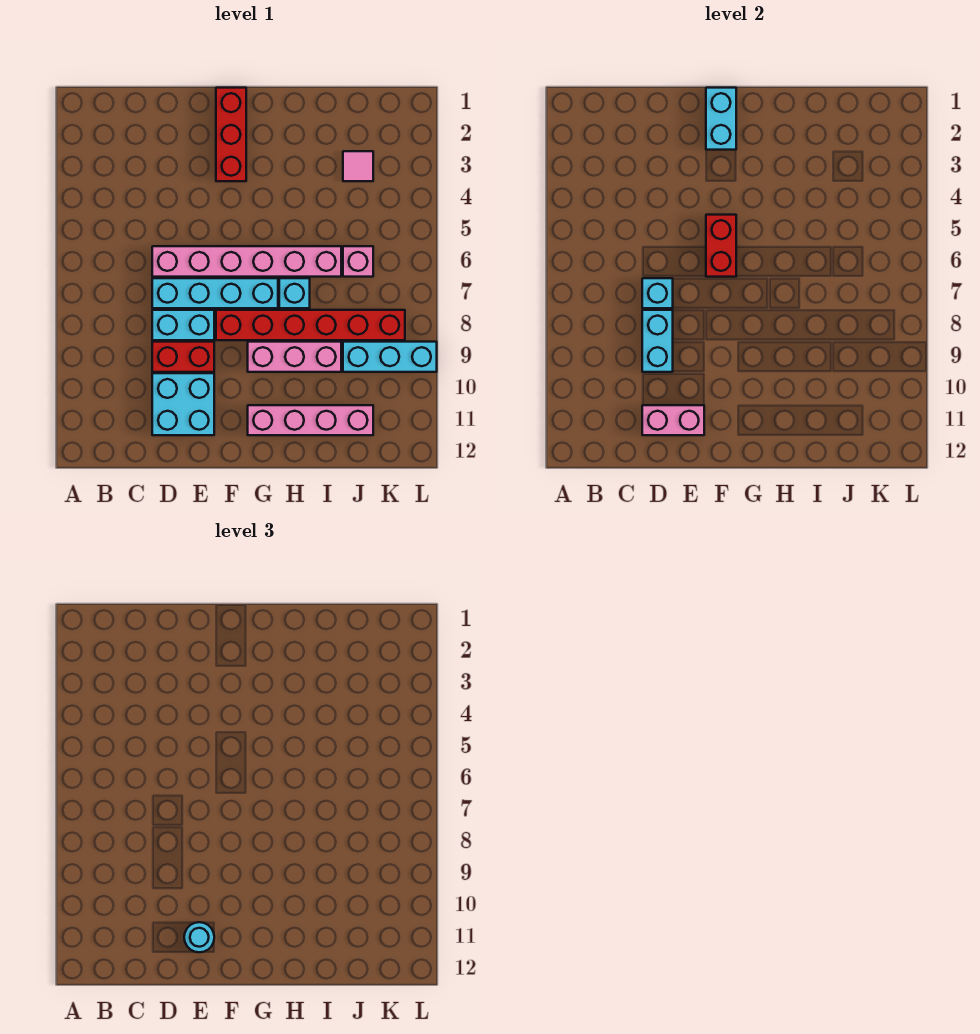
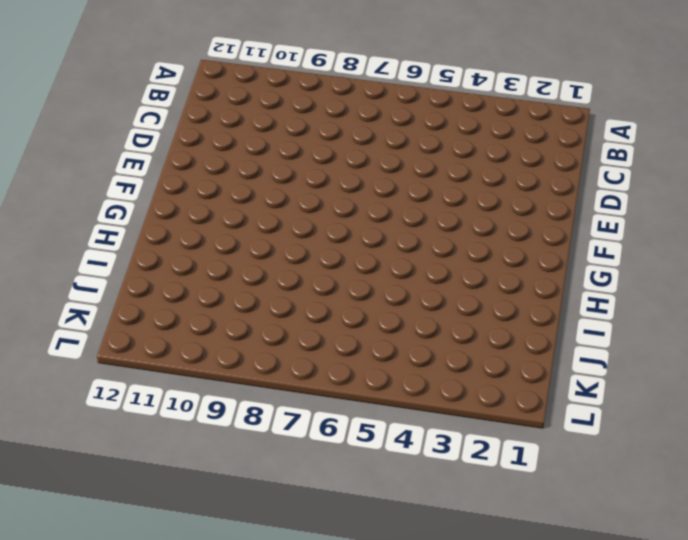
none -> pink brick D6:I6 level 1
none -> cyan brick D7:G7 level 1
none -> cyan brick D8:E8 level 1

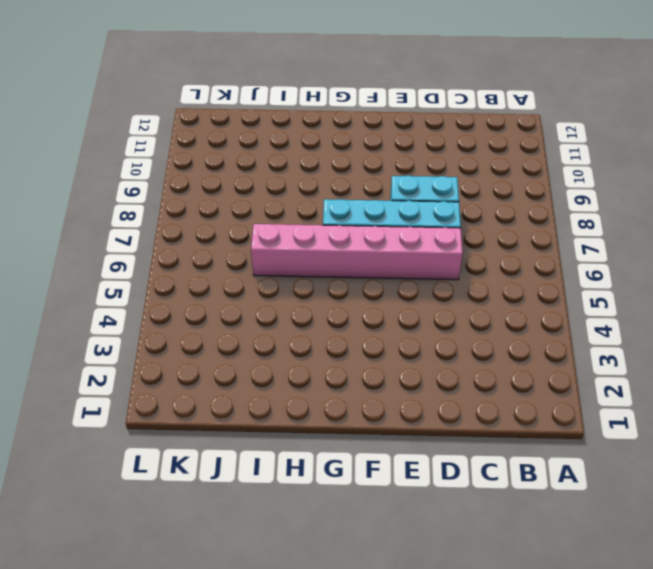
none -> red brick D9:E9 level 1
none -> cyan brick D10:E11 level 1
none -> red brick F1:F3 level 1

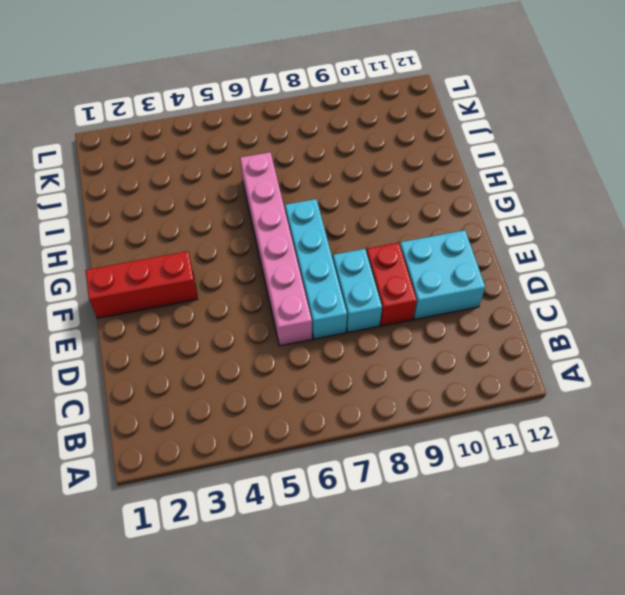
none -> red brick F8:K8 level 1
none -> pink brick G9:I9 level 1
none -> pink brick G11:J11 level 1

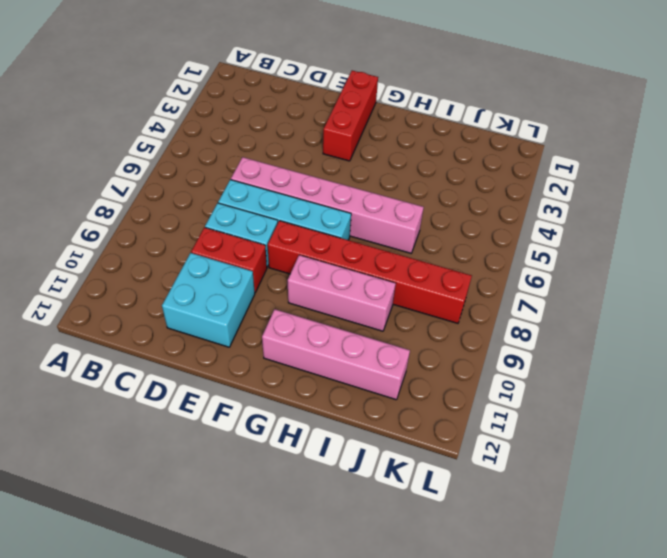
none -> cyan brick H7 level 1
none -> pink tile J3 level 1
none -> pink brick J6 level 1

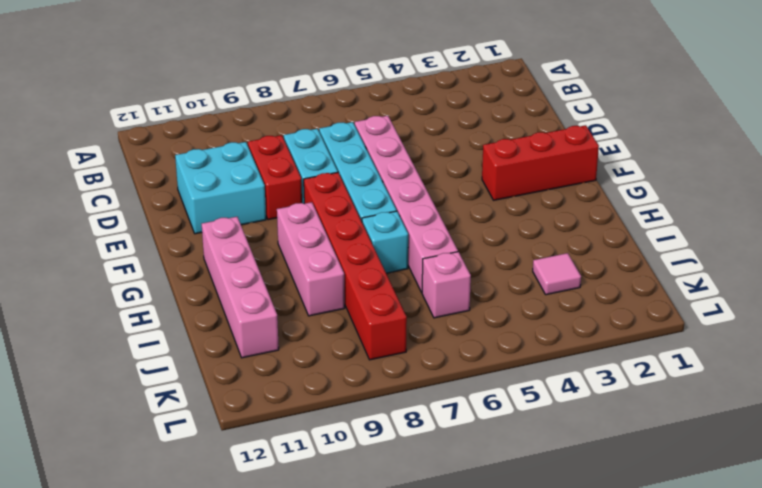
none -> cyan brick J9:L9 level 1
none -> cyan brick D7 level 2
none -> cyan brick D8:D9 level 2

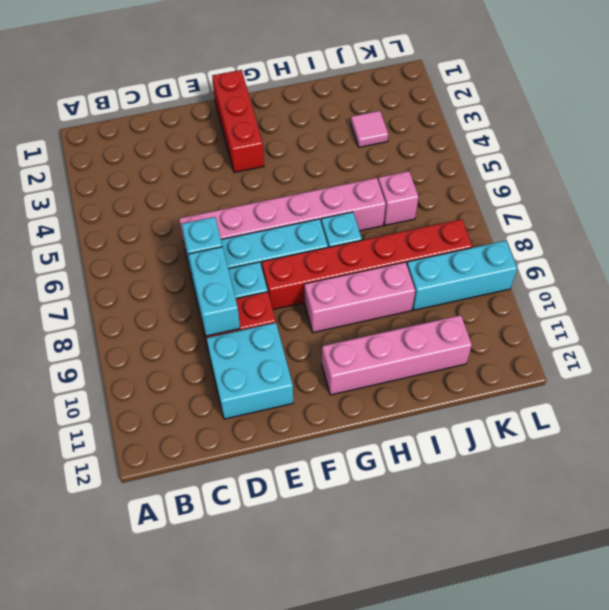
none -> pink brick D11:E11 level 2
none -> cyan brick F1:F2 level 2
none -> red brick F5:F6 level 2

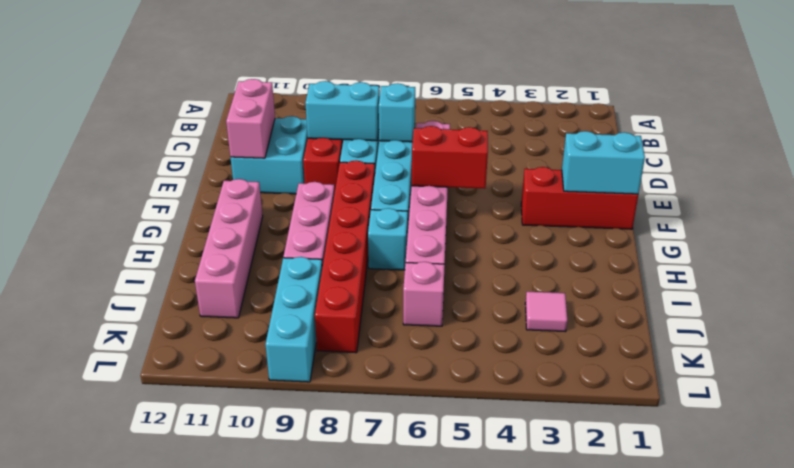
none -> cyan round brick E11 level 3

